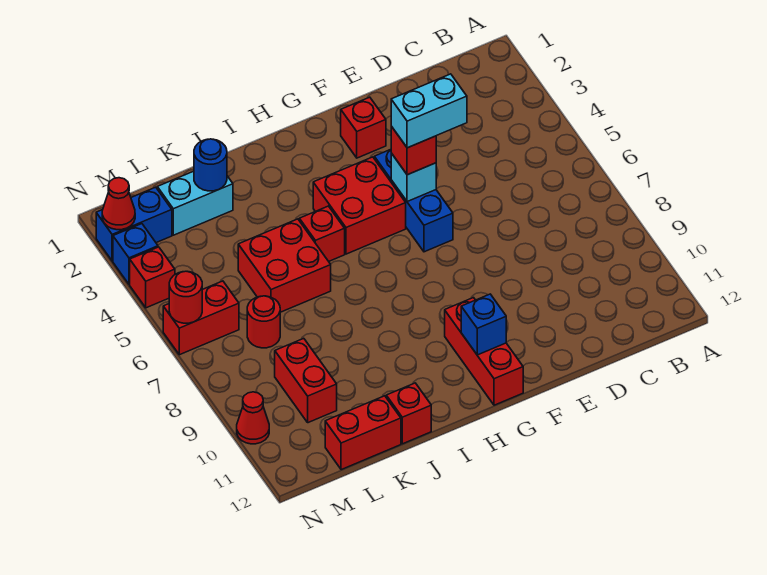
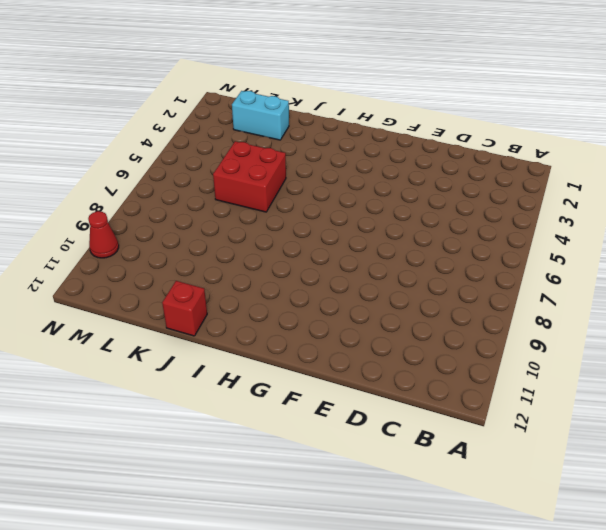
none -> red brick F2 level 1
none -> blue brick F4:F6 level 1
none -> red brick G4:H5 level 1

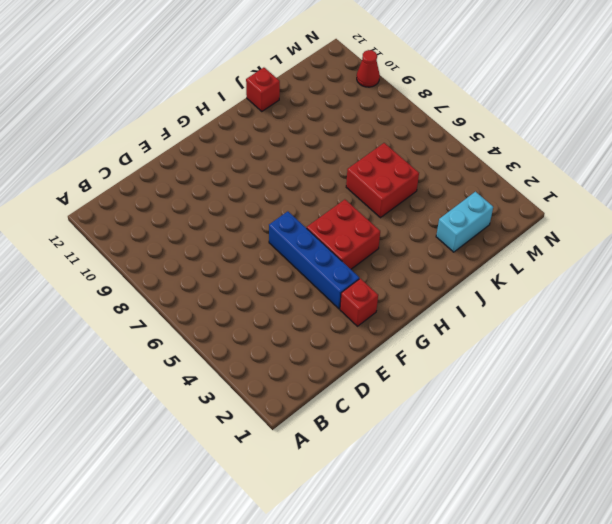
blue brick F3:F6 level 1 -> blue brick F4:F6 level 1
none -> red brick G10:G12 level 1
none -> red brick I5 level 1
none -> red brick K12:L12 level 1

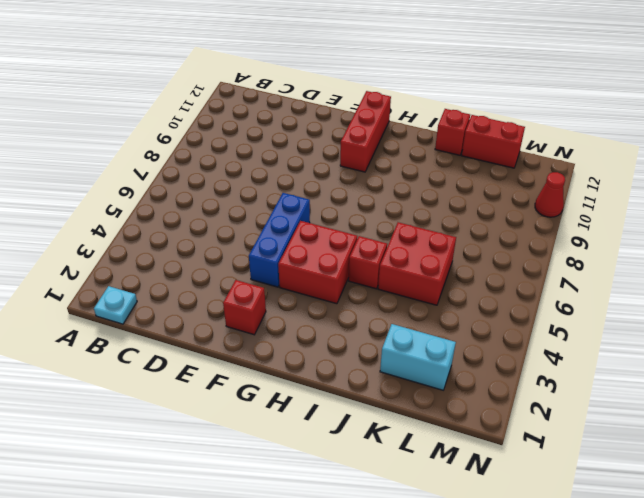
cyan plate B1 level 1 -> none
none -> red round brick L7 level 1
none -> red brick L9:L10 level 1
none -> blue brick M2:N2 level 1

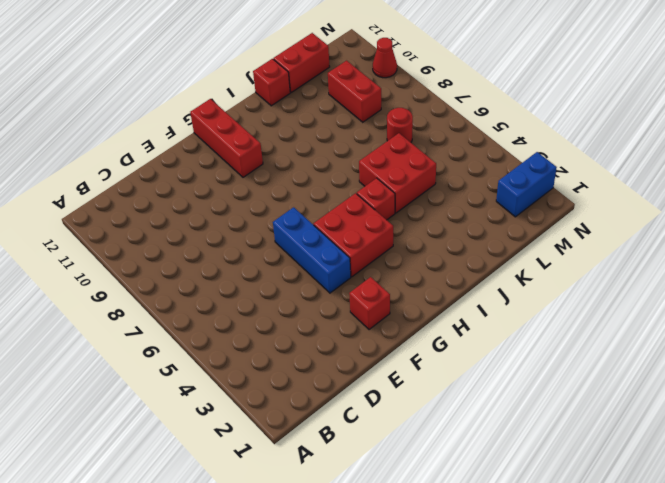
none -> cyan brick K2:L2 level 1
none -> red brick M6:N6 level 1
none -> blue brick N3 level 1

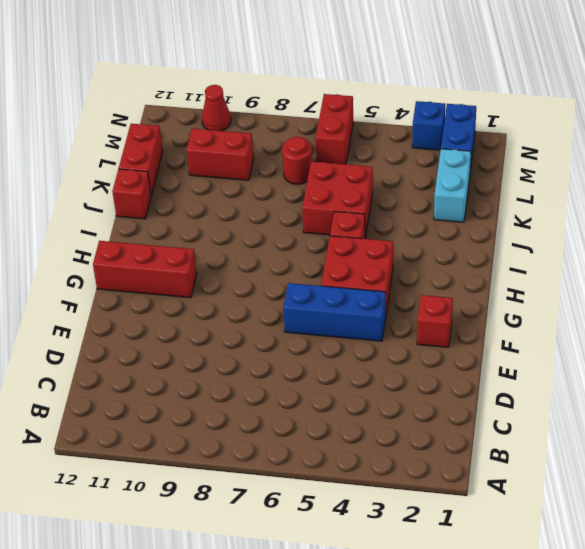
none -> red brick N4 level 1
none -> cyan brick F5 level 2
none -> blue brick G11 level 2

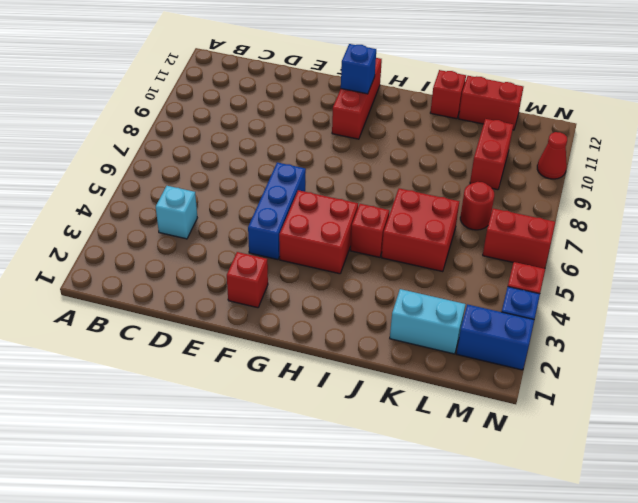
cyan brick C4 level 1 -> cyan brick F5 level 2
none -> blue round brick K2 level 2
none -> red cone N2 level 2
none -> red round brick N6 level 2

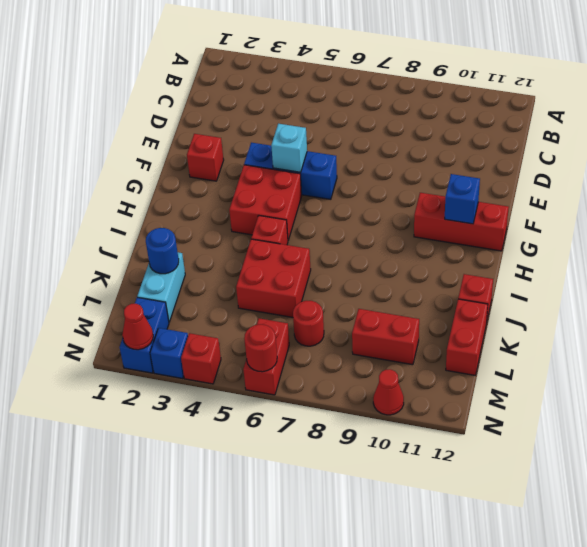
none -> red brick F5 level 3
none -> cyan brick E5:F5 level 4

